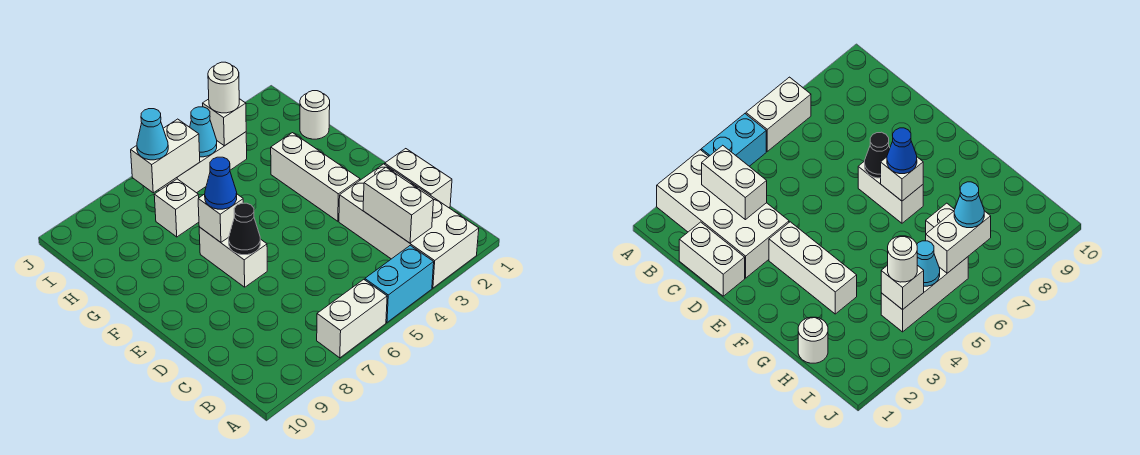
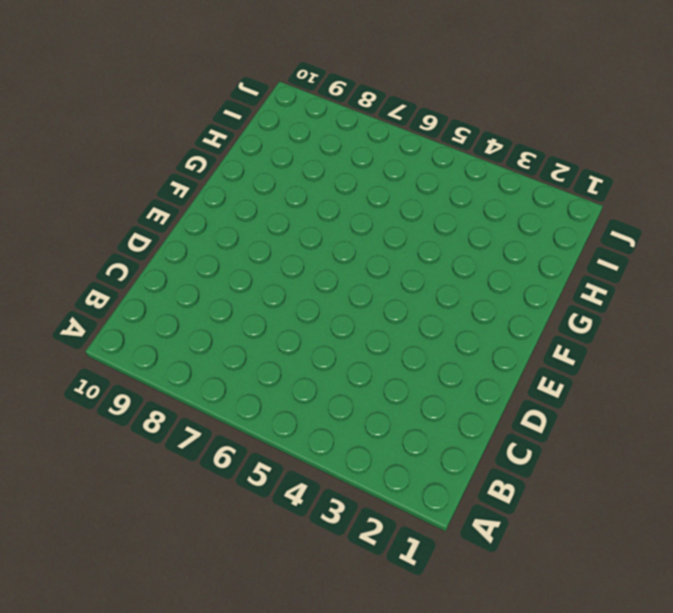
none -> white brick A2:D3 level 1
none -> cyan brick A4:A5 level 1
none -> white brick A6:A7 level 1

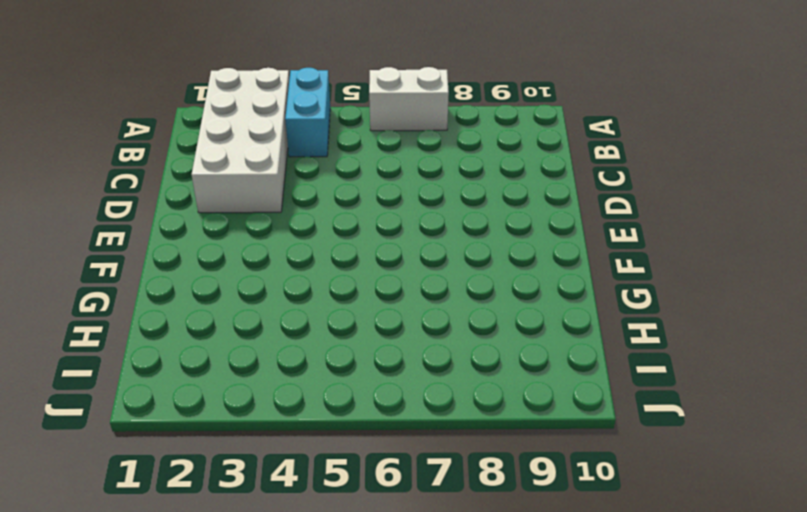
cyan brick A4:B4 level 1 -> cyan brick A4:A5 level 1
none -> white brick C1:D1 level 1
none -> white brick E3:G3 level 1
none -> white brick E7:F7 level 1

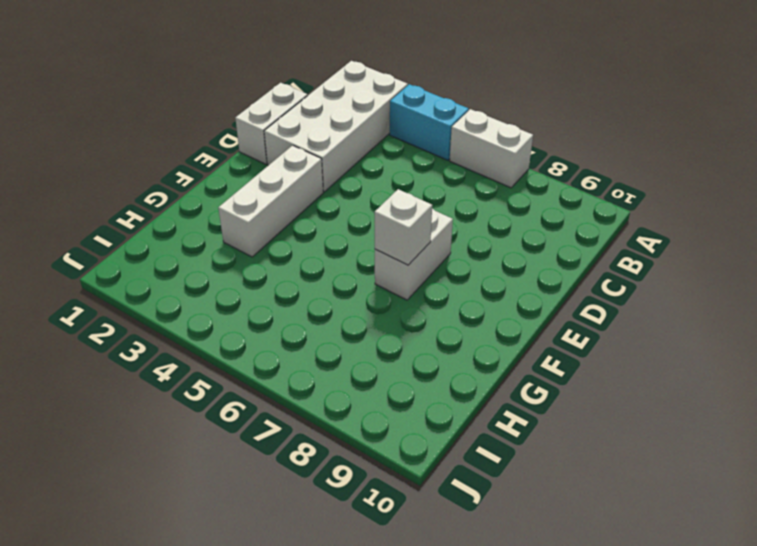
none -> white round brick H1 level 1
none -> white brick H7 level 1
none -> white brick I4:I6 level 1

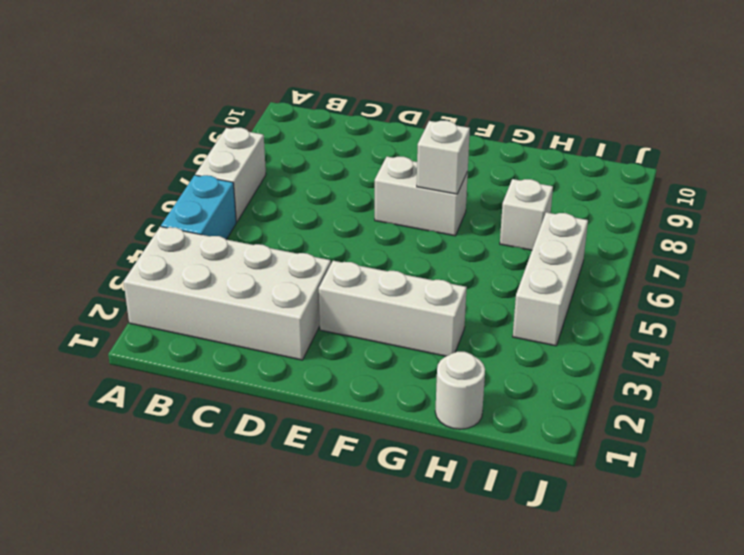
none -> white brick C1:D1 level 1
none -> white brick B3:C3 level 2
none -> black cone E7 level 2

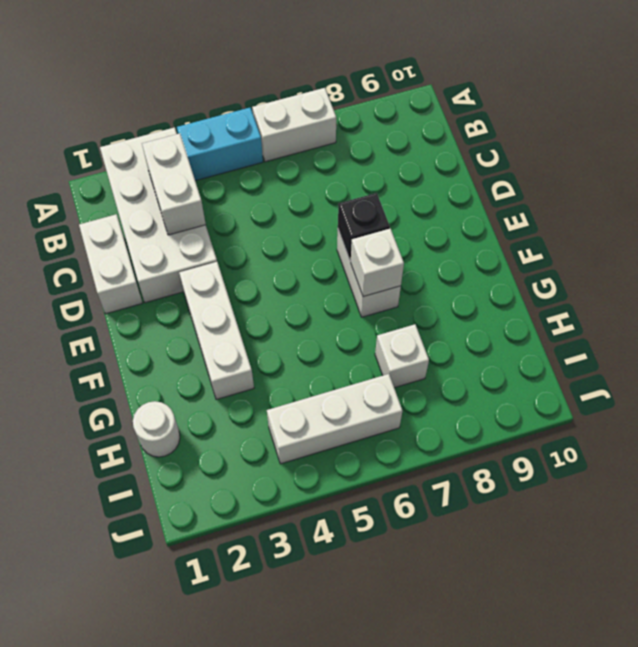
black brick E7 level 2 -> black cone E7 level 2
none -> white brick I4 level 2
none -> cyan cone I5 level 2
none -> white brick I6:I7 level 2

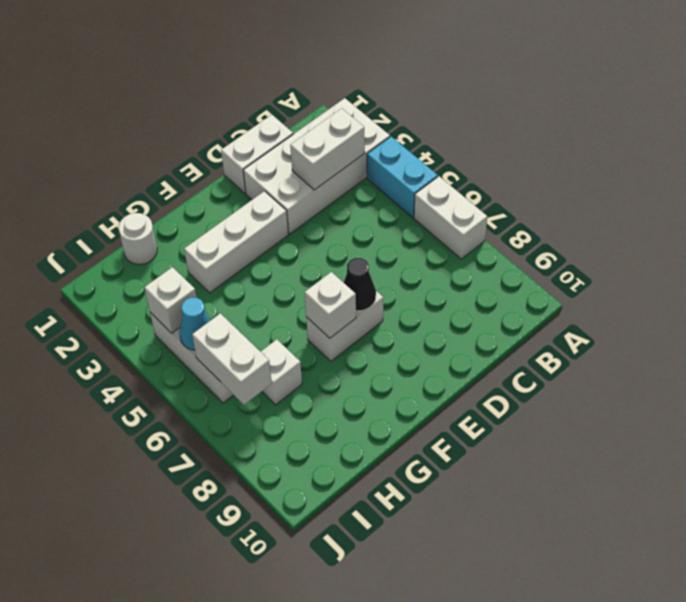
none -> blue cone F7 level 3
none -> white round brick I4 level 3
none -> cyan cone I7 level 3

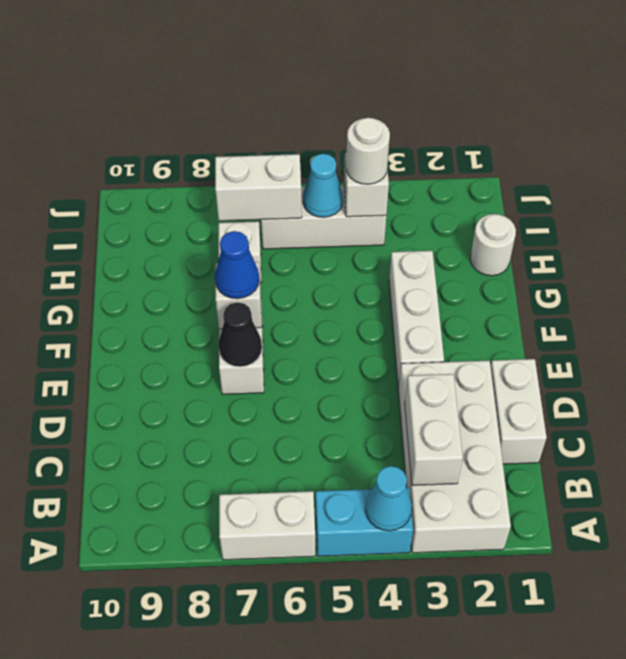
cyan cone A4 level 2 -> cyan cone I7 level 3

